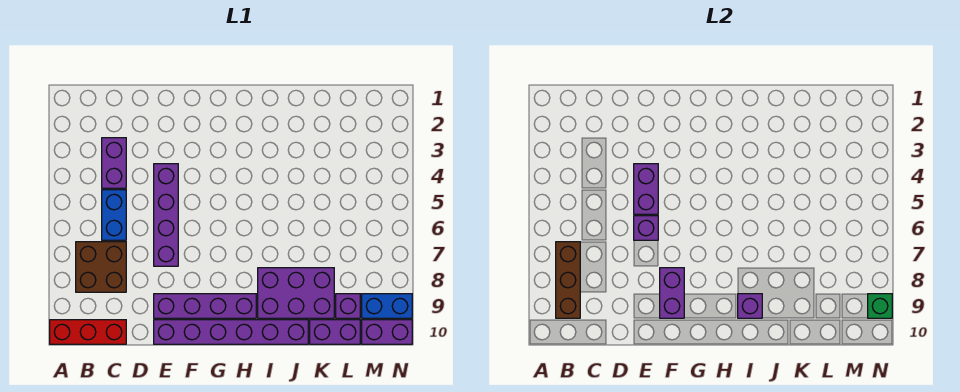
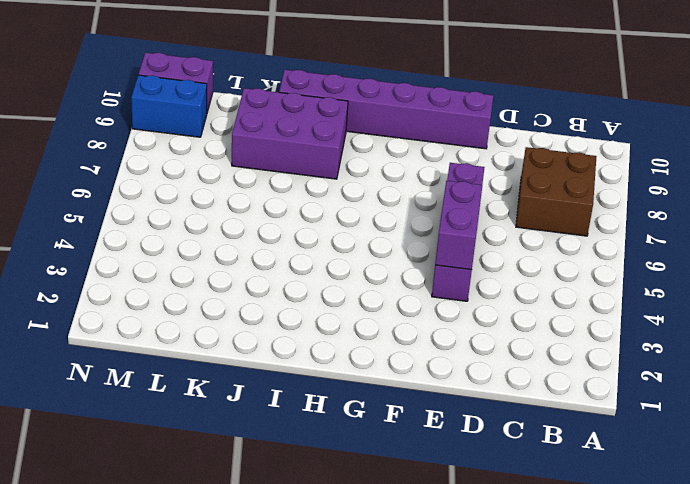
none -> red brick A10:C10 level 1
none -> purple brick C3:C4 level 1
none -> blue brick C5:C6 level 1

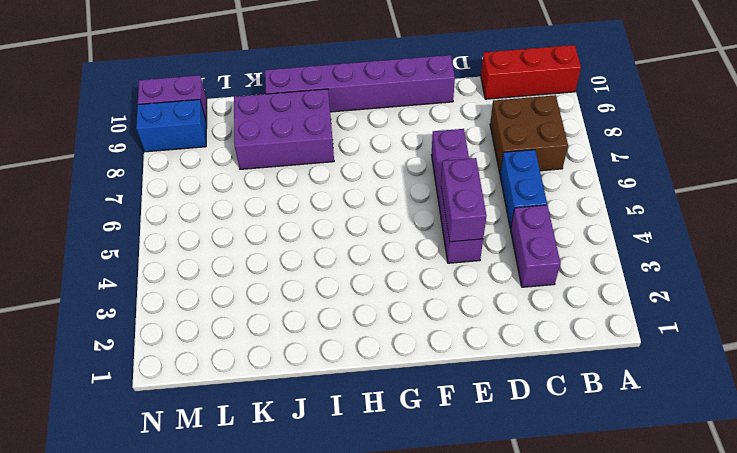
none -> purple brick E9:H9 level 1
none -> purple brick K10:L10 level 1
none -> purple brick L9 level 1

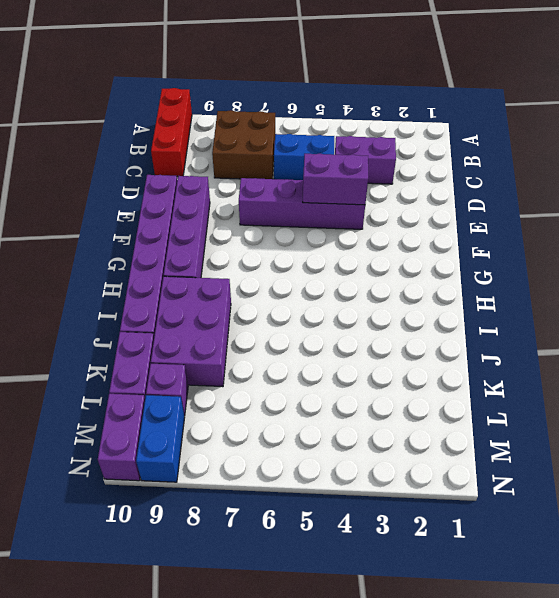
none -> brown brick B7:B9 level 2
none -> purple brick E6 level 2
none -> purple brick F8:F9 level 2

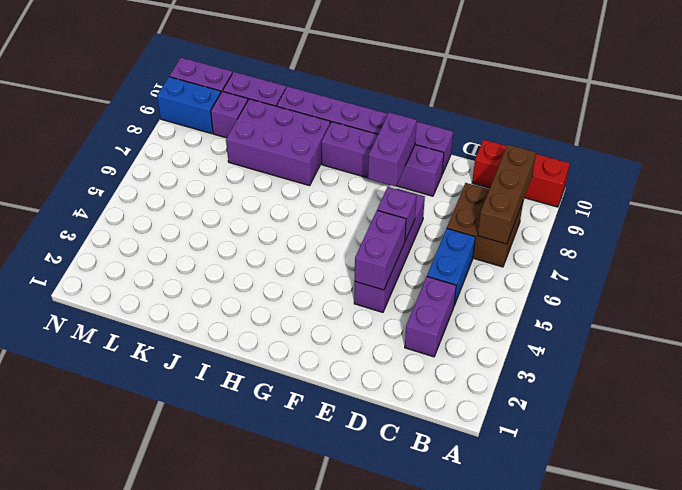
none -> purple brick I9 level 2
none -> green brick N9 level 2

